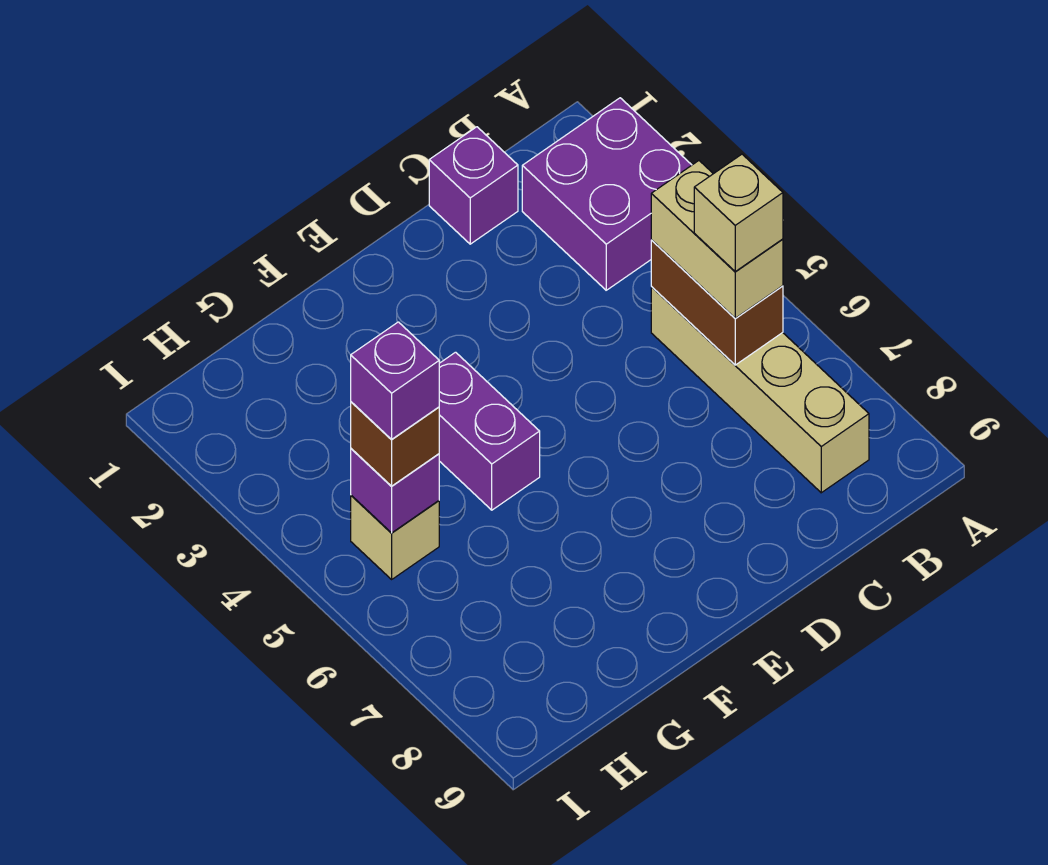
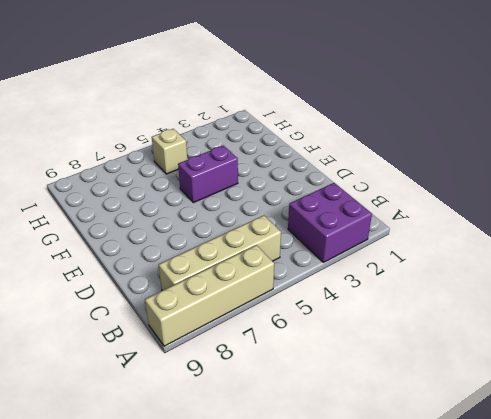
tan brick A6:A9 level 1 -> none
none -> purple brick C1 level 1
none -> brown brick B5:B6 level 2

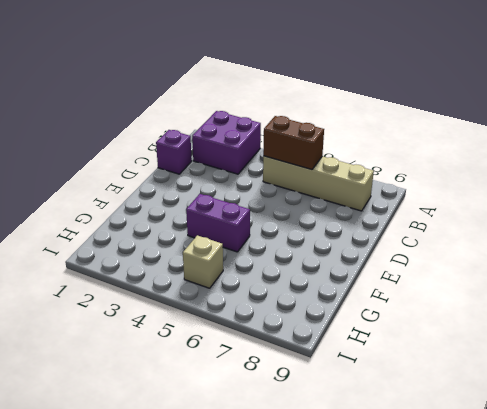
none -> purple brick H5 level 2
none -> tan brick B5:B6 level 3

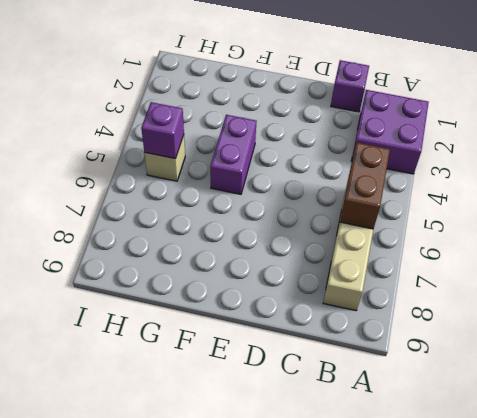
none -> tan brick B5:B6 level 3
none -> brown brick H5 level 3

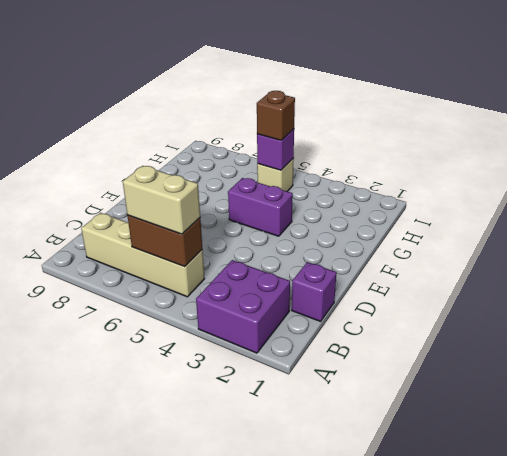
none -> tan brick B6 level 4
none -> purple brick H5 level 4

